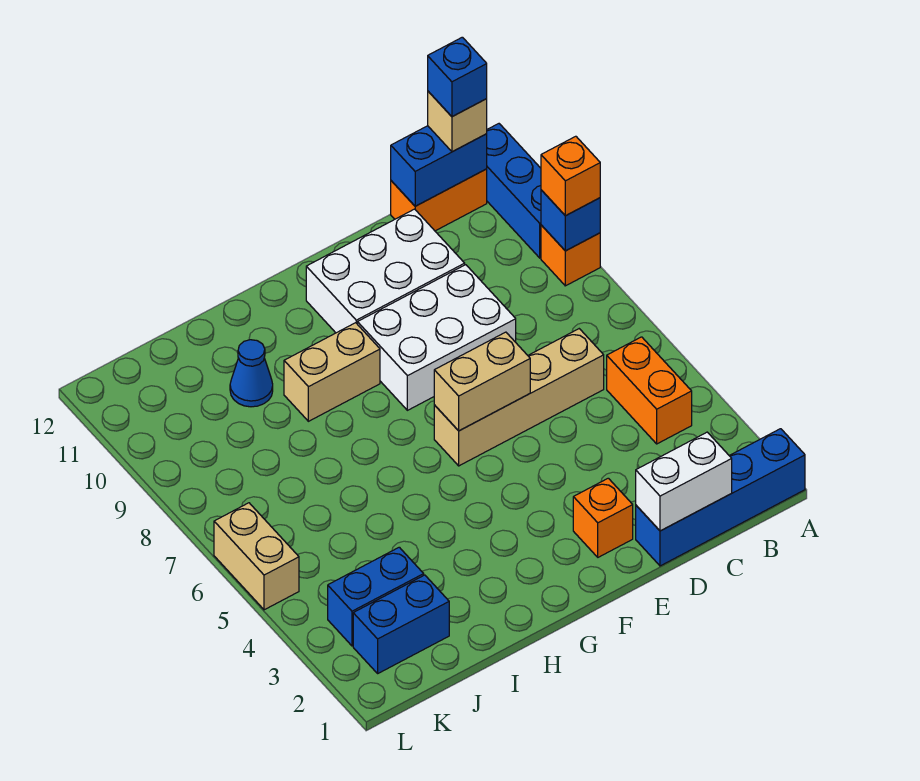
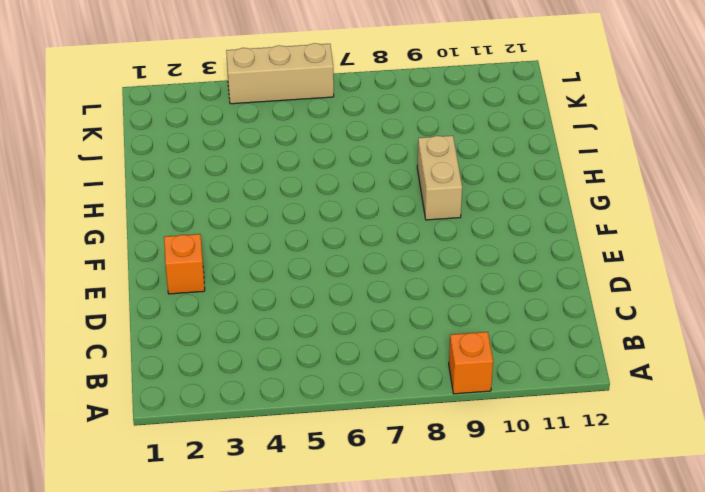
tan brick L4:L6 level 1 -> tan brick L5:L6 level 1
none -> blue brick A1:D1 level 1
none -> blue brick A10:A12 level 1
none -> orange brick B4:B5 level 1

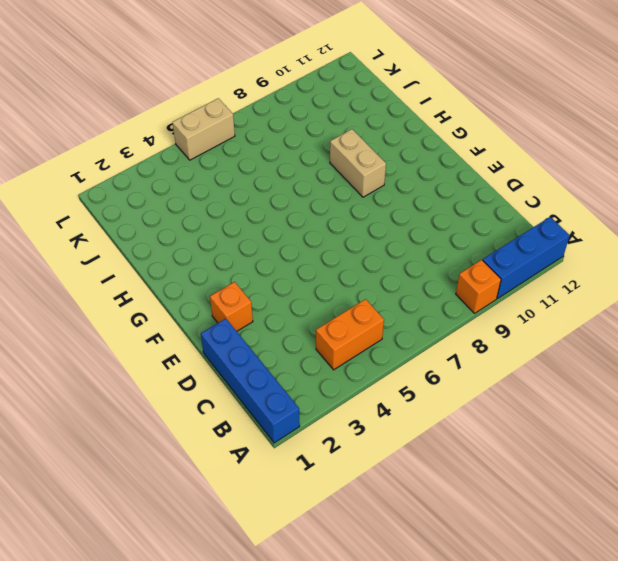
none -> orange brick B12:C12 level 1
none -> tan brick C6:F6 level 1
none -> white brick D8:F9 level 1

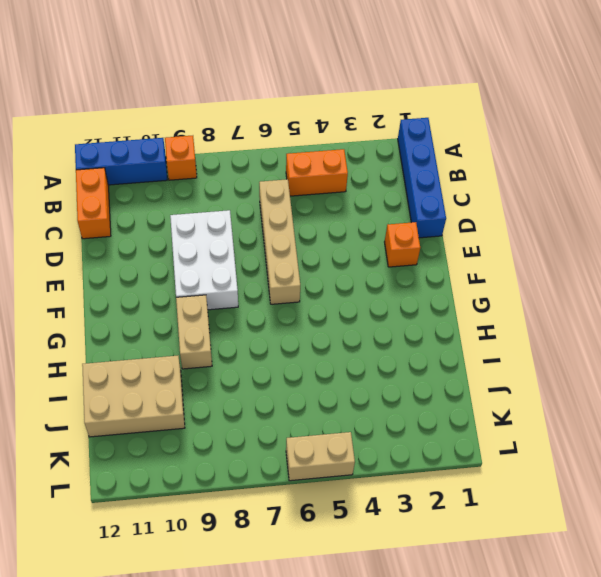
tan brick I10:J12 level 1 -> blue cone I10 level 1
none -> white brick D10:F11 level 1
none -> blue brick J2:K2 level 1
none -> blue brick J3:K3 level 1

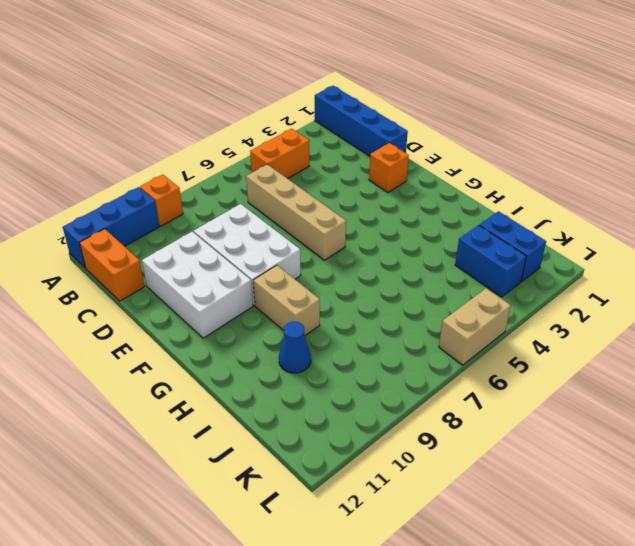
none -> blue brick A9 level 2
none -> blue brick B12:C12 level 2
none -> white brick C1:D1 level 2

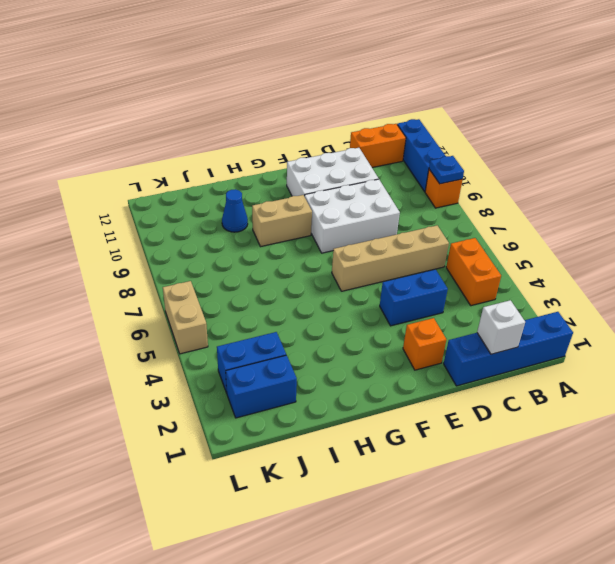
blue plate A9 level 2 -> blue brick A9 level 2
white brick C1 level 2 -> white brick C1:D1 level 2
blue brick D4:E4 level 1 -> blue brick B12:C12 level 2
none -> tan brick E6:F6 level 2
none -> orange brick A9 level 3
none -> tan brick B12 level 3

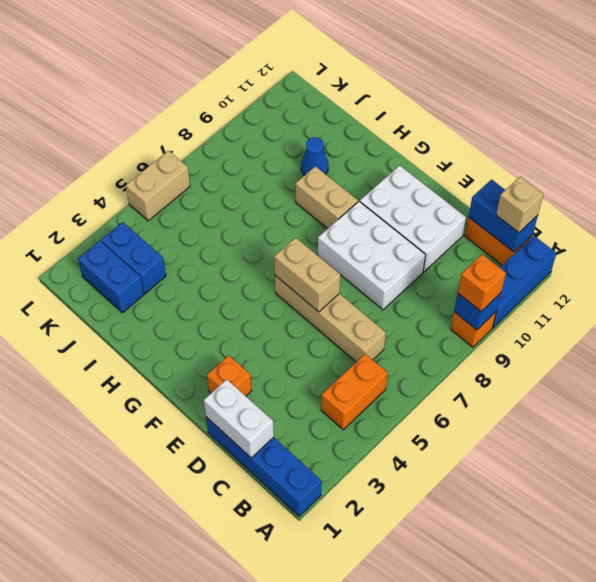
none -> blue brick B12 level 4

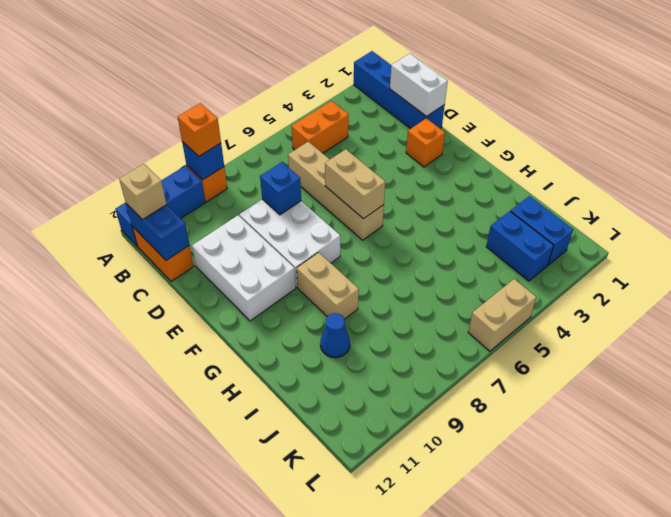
blue brick D8 level 2 -> blue brick B12 level 4

